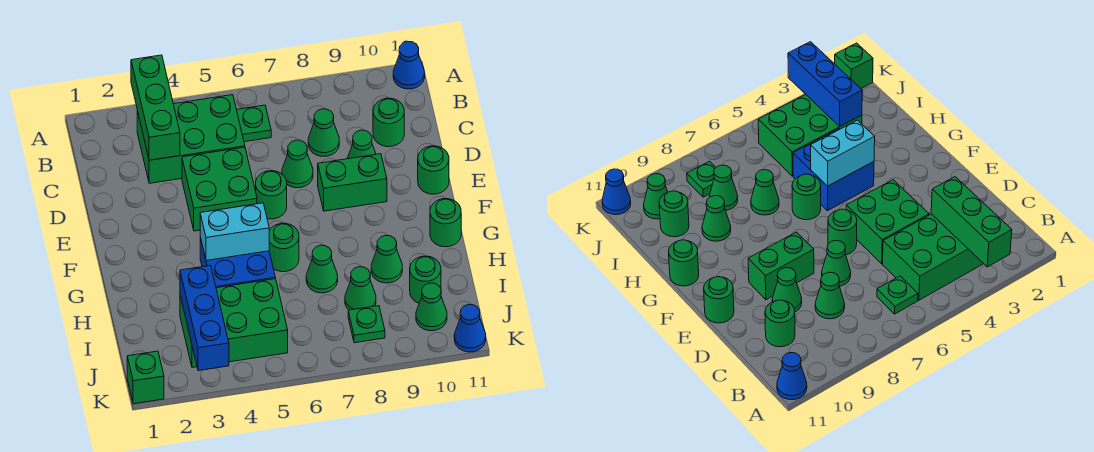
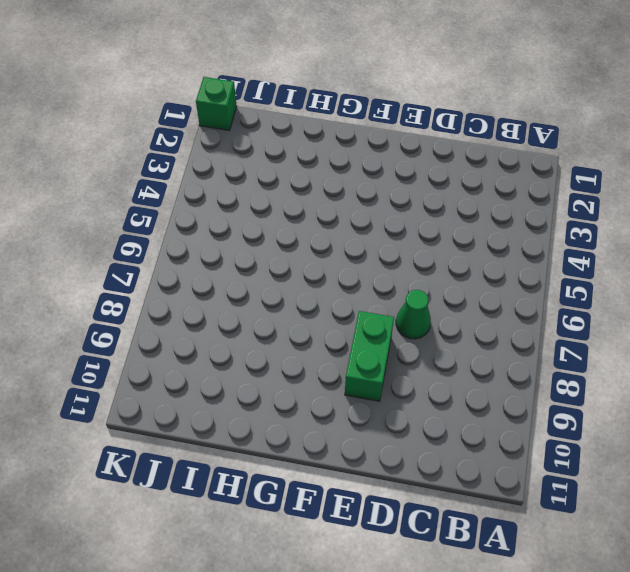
none -> blue cone A11 level 1
none -> green brick B3:C5 level 1
none -> green plate B6 level 1

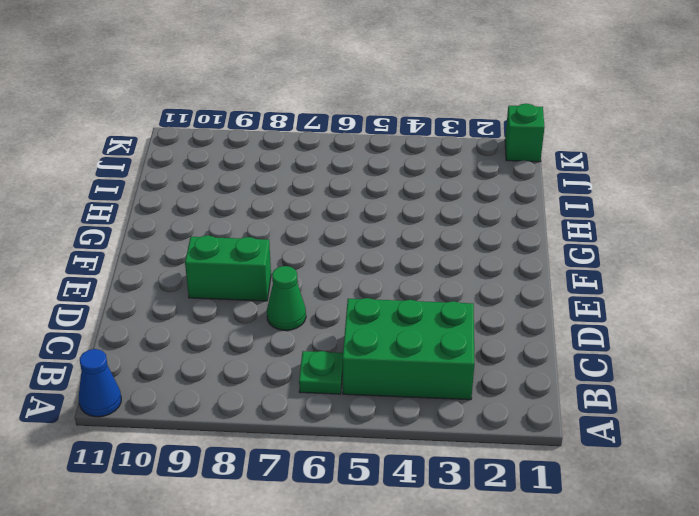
none -> green cone C8 level 1
none -> green round brick C10 level 1
none -> green brick D4:E5 level 1

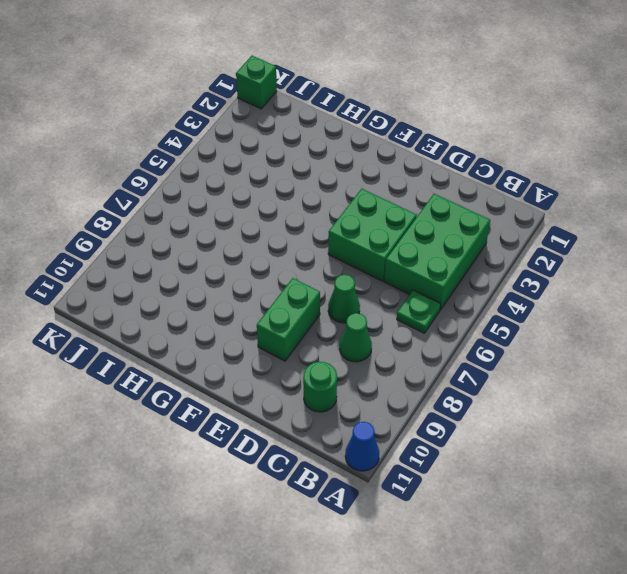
none -> green cone D9 level 1
none -> green round brick E6 level 1
none -> green round brick E11 level 1

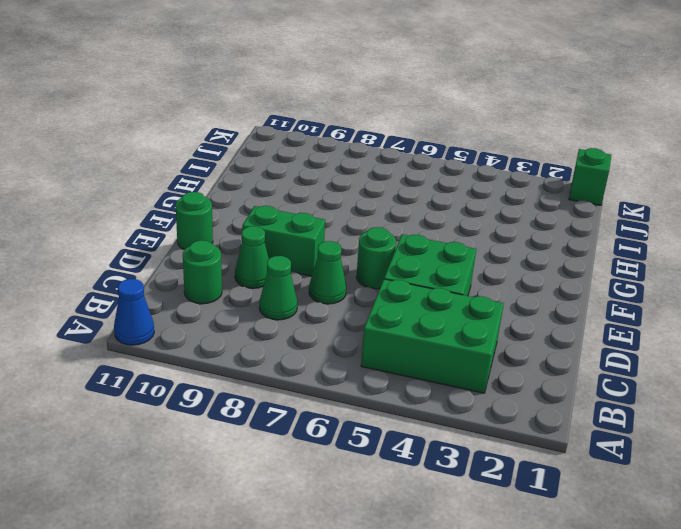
none -> green plate B6 level 1
none -> blue brick G4:H5 level 1
none -> green round brick G6 level 1

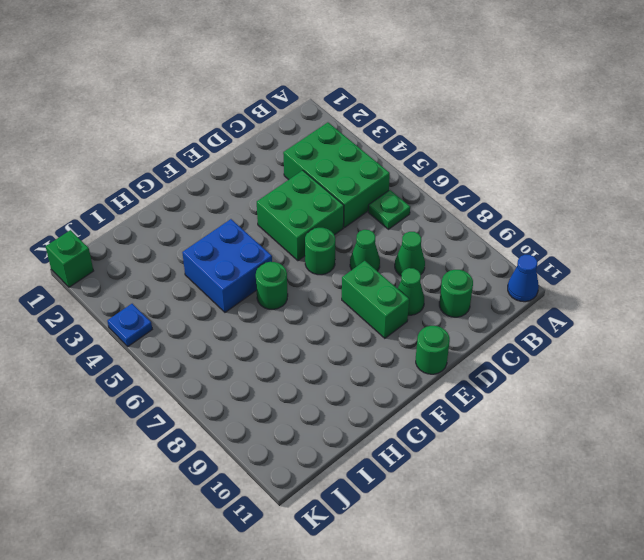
blue plate K4 level 1 -> none
none -> green round brick G11 level 1
none -> green cone H7 level 1
none -> green cone H9 level 1

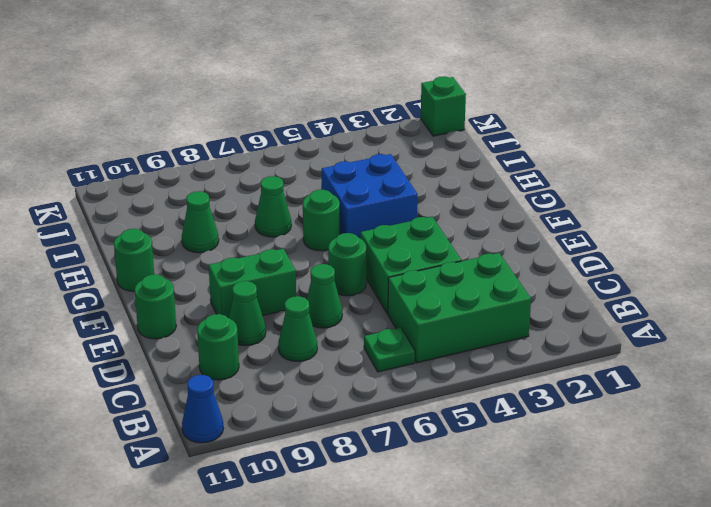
none -> green brick I3:J5 level 1
none -> green cone I8 level 1
none -> green round brick I10 level 1

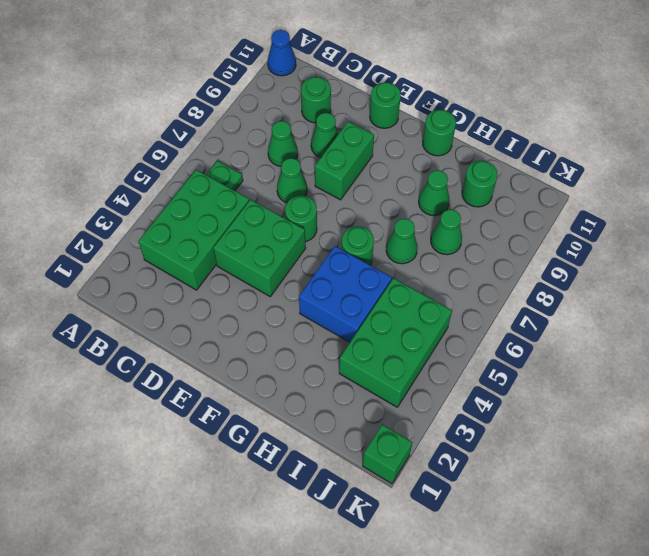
none -> green plate J8 level 1
none -> green cone J10 level 1
none -> blue cone K11 level 1

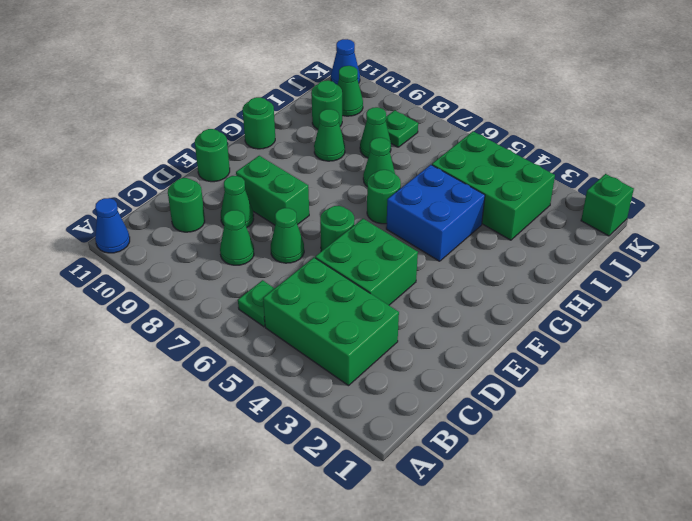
none -> green brick A3:C3 level 2
none -> cyan brick G4:G5 level 2
none -> blue brick I3:K3 level 2

